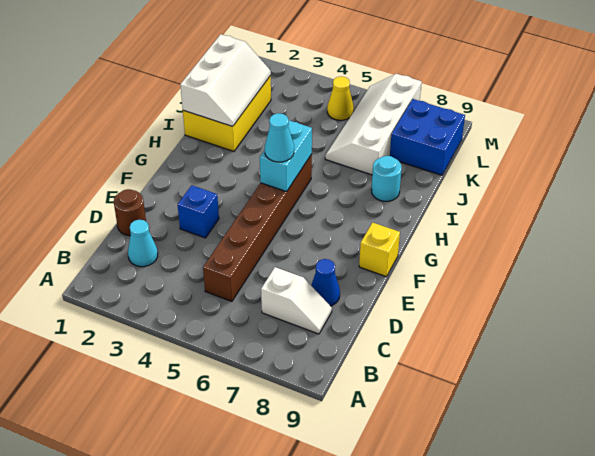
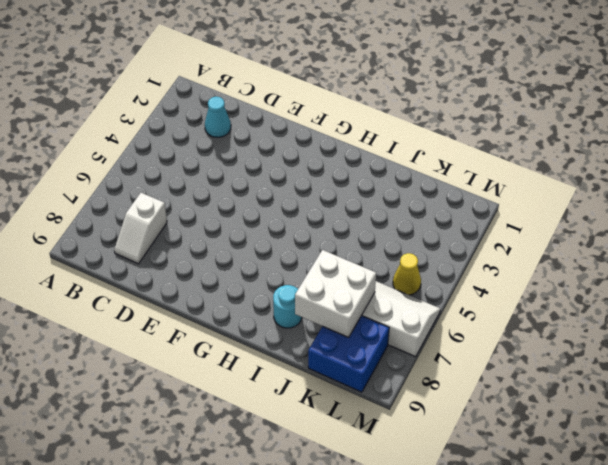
white brick J7:K8 level 2 -> none
none -> brown brick C5:H5 level 1
none -> brown round brick D1 level 1
none -> blue cone D8 level 1

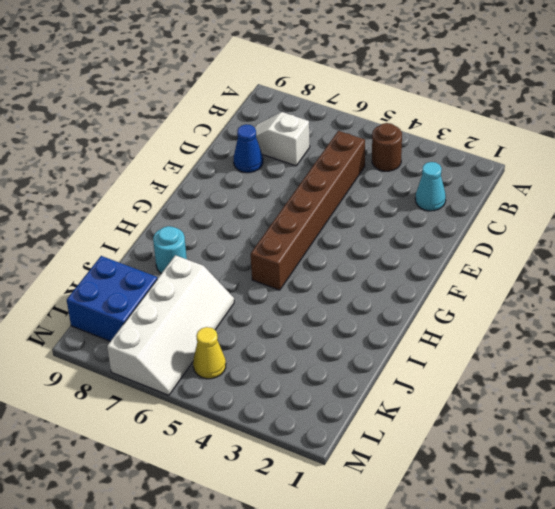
brown round brick B4 level 1 -> brown round brick D1 level 1
none -> blue brick E3 level 1
none -> yellow brick F9 level 1
none -> yellow brick I1:K2 level 1

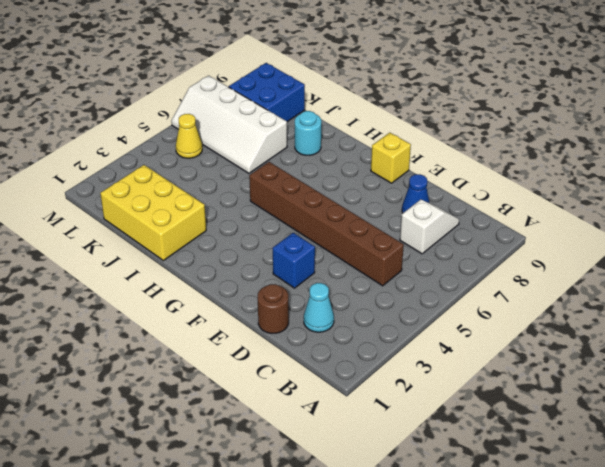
none -> cyan brick G5:H5 level 2
none -> white slope I1:K2 level 2 top 1
none -> cyan cone G5 level 3

